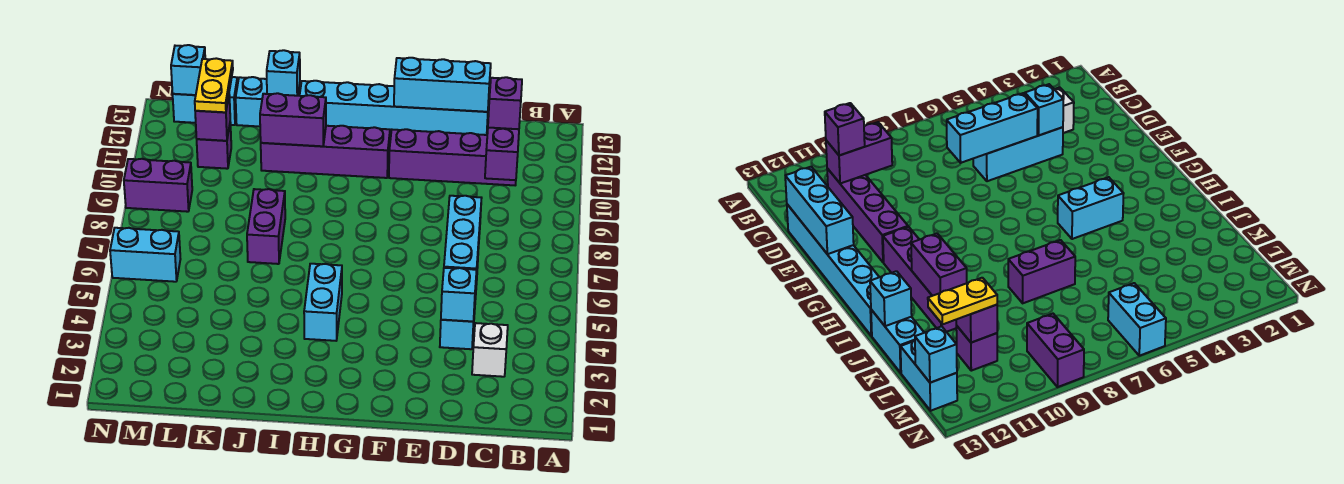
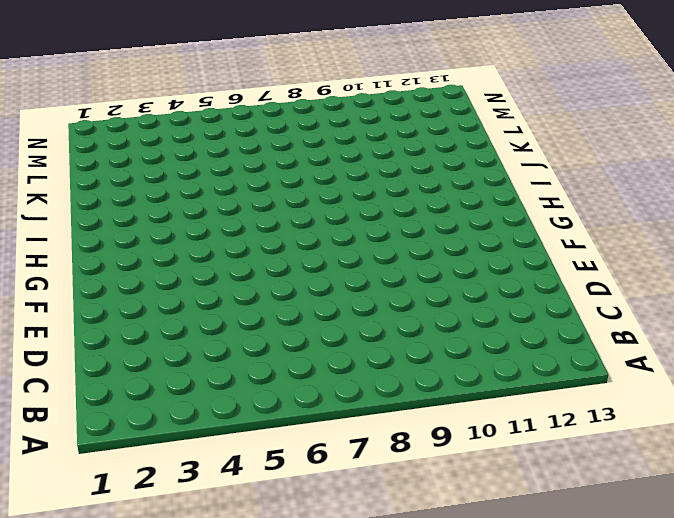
none -> white brick C3 level 1
none -> purple brick C11:F11 level 1
none -> cyan brick D4:D6 level 1

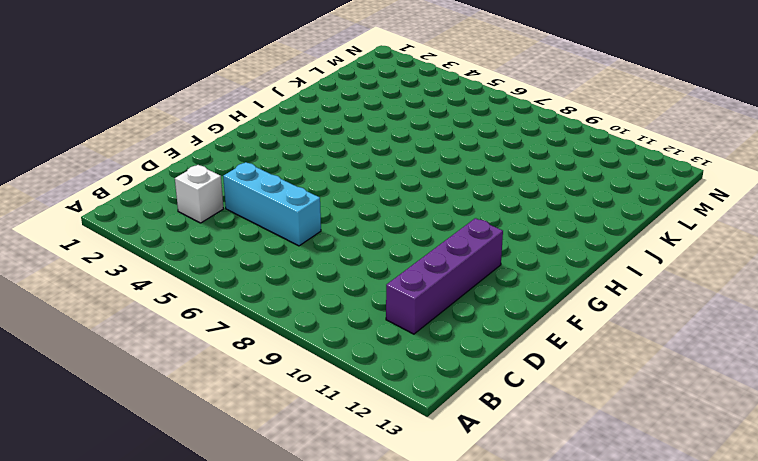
none -> cyan brick D13:I13 level 1
none -> purple brick G11:J11 level 1
none -> cyan brick H4:H5 level 1

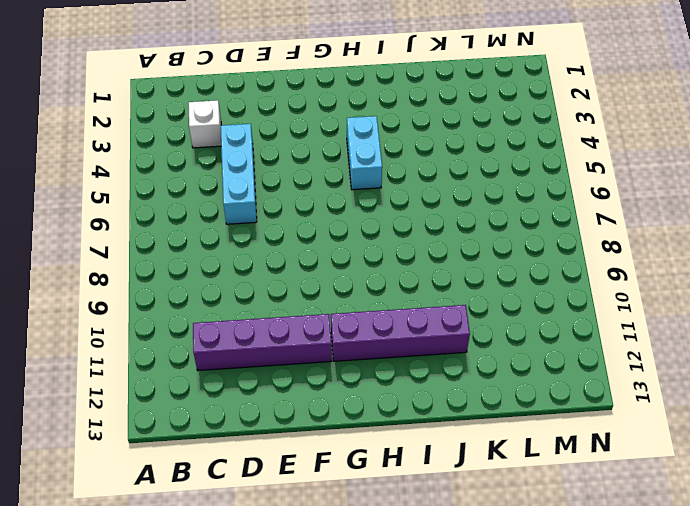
none -> cyan brick D13:I13 level 1
none -> purple brick J7:J8 level 1
none -> cyan brick J13:K13 level 1

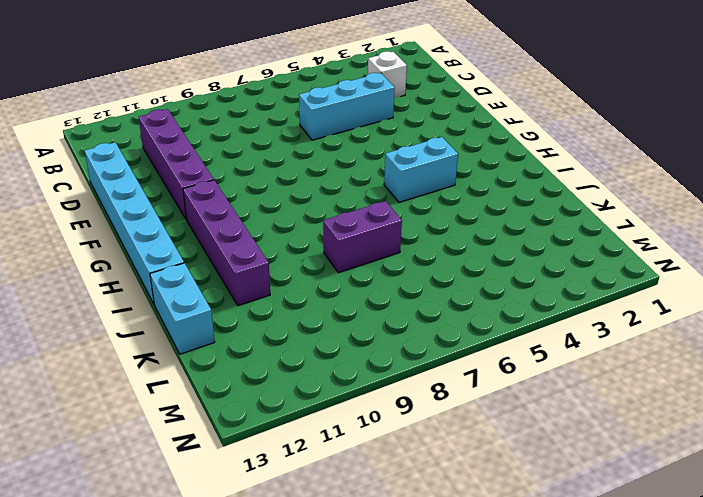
none -> purple brick L11 level 1
none -> cyan brick L13:M13 level 1
none -> cyan brick M6:N6 level 1

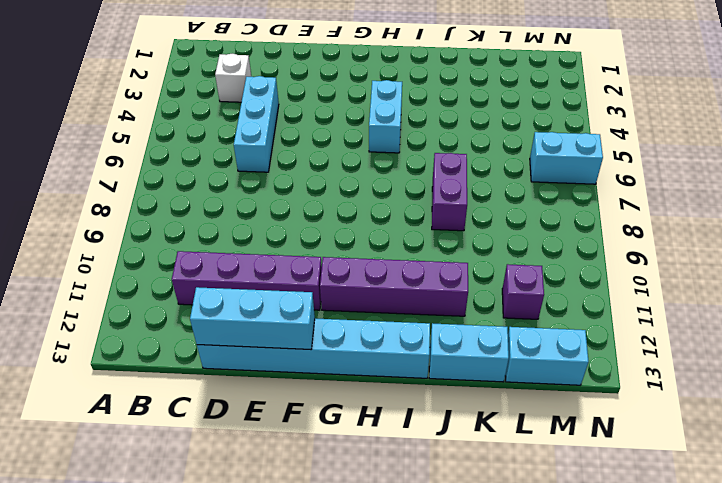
none -> purple brick M9:N9 level 1
none -> purple brick C10:C11 level 2
none -> cyan brick D4 level 2

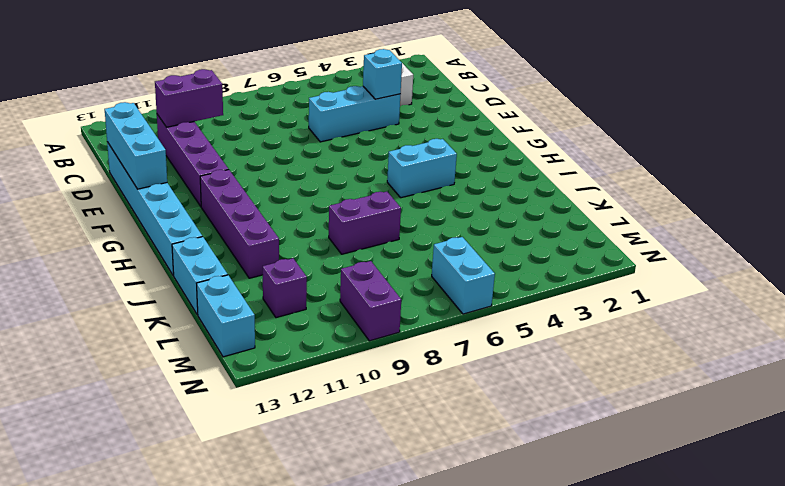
none -> cyan brick D5:D7 level 2
none -> purple brick I11:J11 level 2
none -> cyan brick J13 level 2

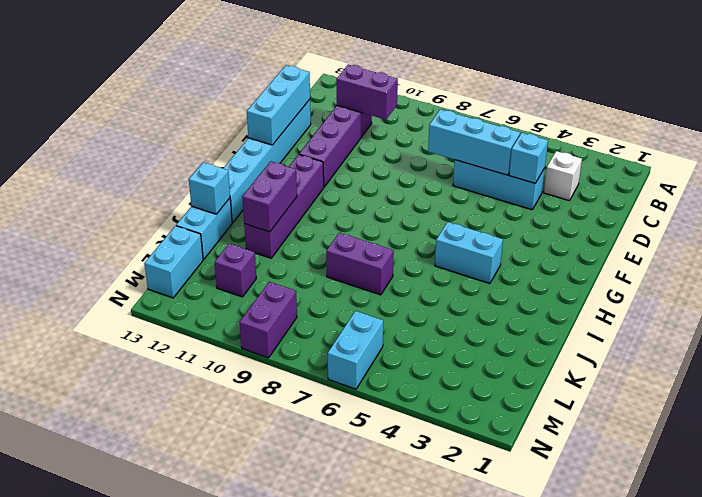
none -> purple brick L11 level 2
none -> cyan brick M13 level 2
none -> purple brick C11 level 3

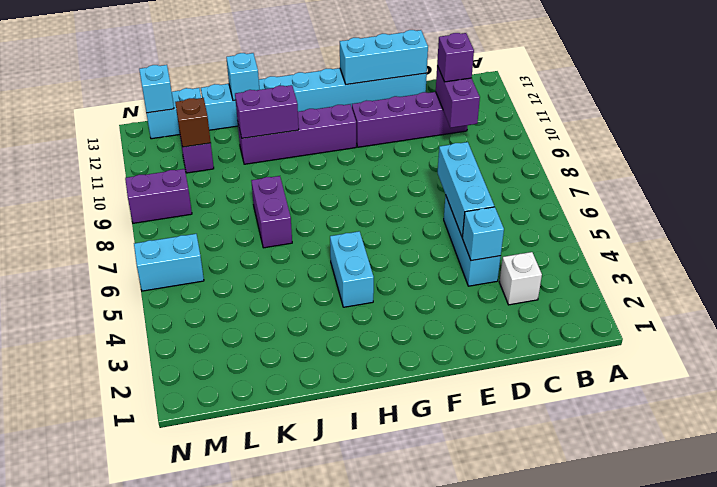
brown brick L11 level 2 -> purple brick L11 level 2
none -> yellow plate L11:L12 level 3

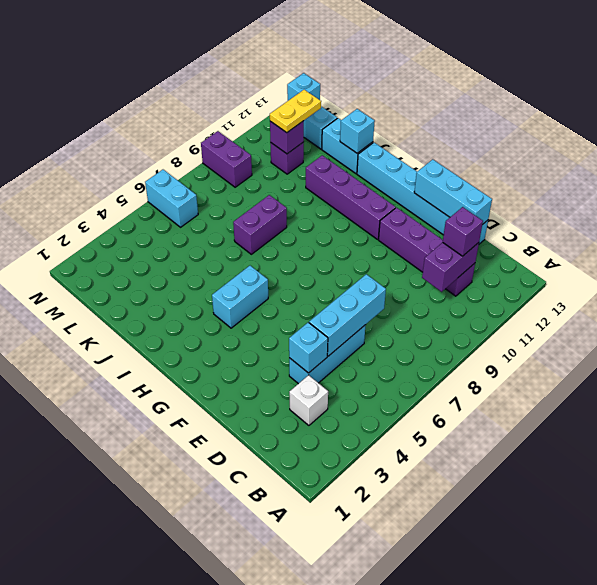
none -> purple brick I11:J11 level 2

